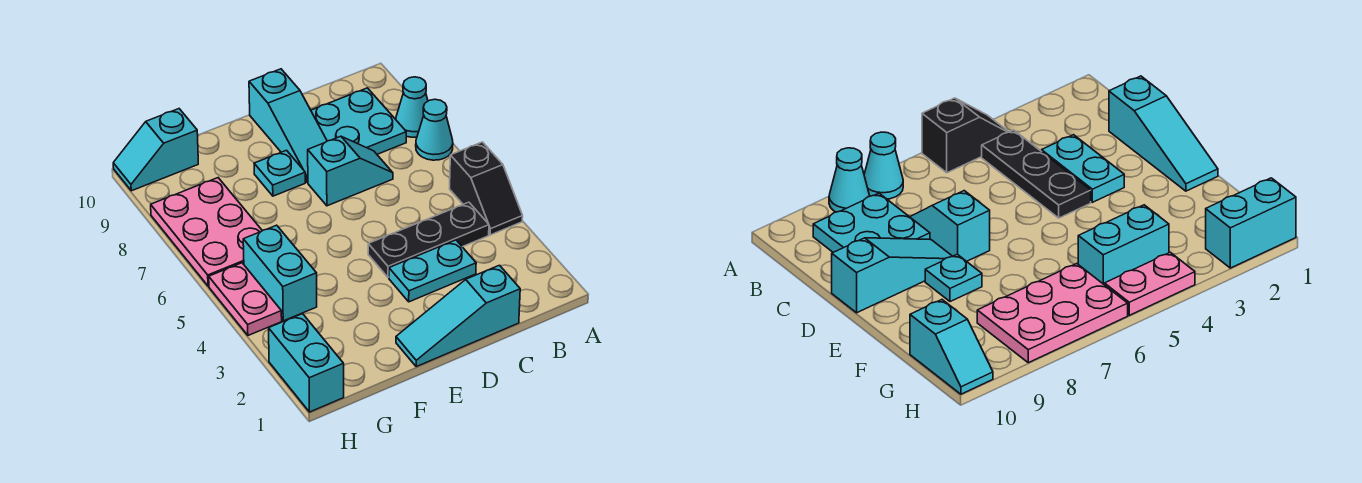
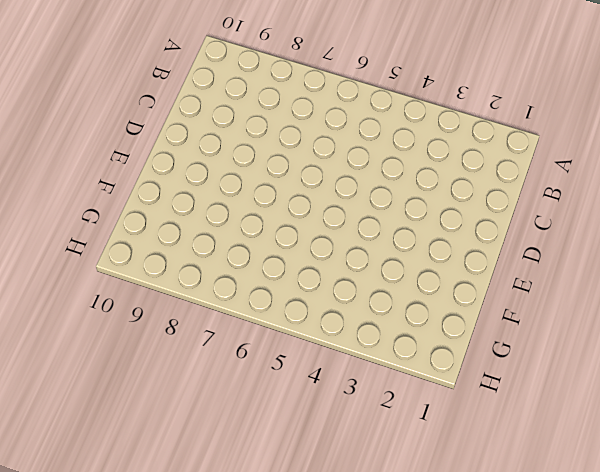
none -> black slope A4:A5 level 1 top 5
none -> cyan cone A7 level 1
none -> cyan cone A8 level 1

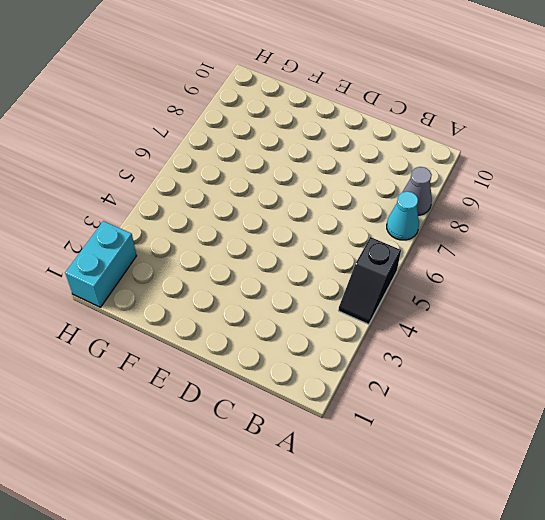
grey cone A8 level 1 -> cyan cone A8 level 1
none -> black plate B4:D4 level 1
none -> cyan plate B8:C9 level 1
none -> cyan slope C1:E1 level 1 top C

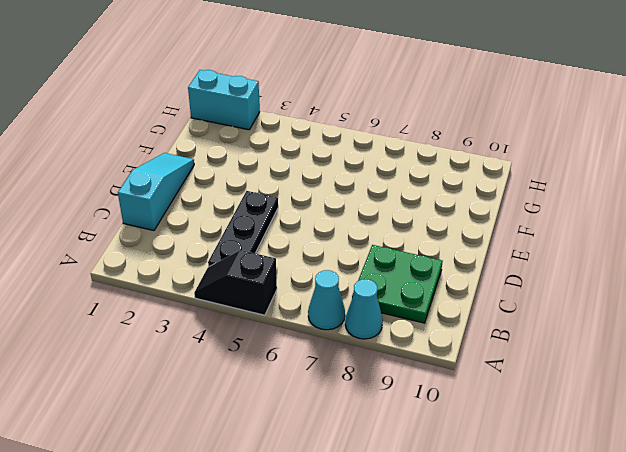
green plate B8:C9 level 1 -> cyan plate B8:C9 level 1
none -> cyan plate C3:D3 level 1
none -> cyan slope C7:D7 level 1 top D
none -> cyan slope D8:D10 level 1 top 10

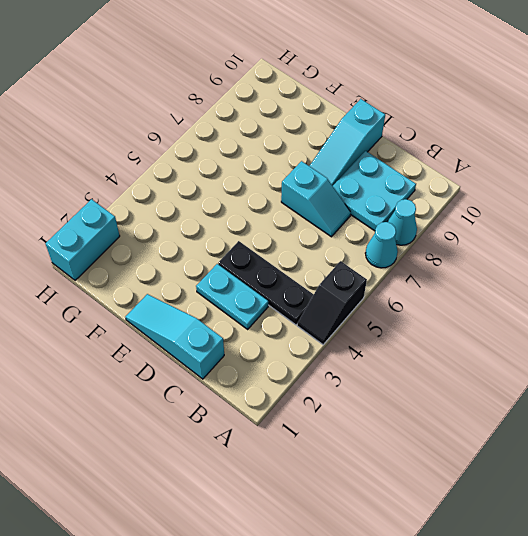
none -> cyan plate E8 level 1
none -> cyan brick G4:G5 level 1
none -> pink plate G6:H8 level 1

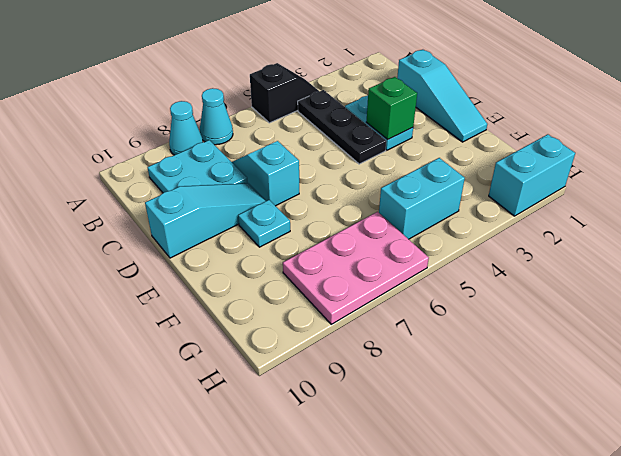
green brick D3 level 2 -> none
none -> cyan slope G10:H10 level 1 top G
none -> pink plate H4:H5 level 1

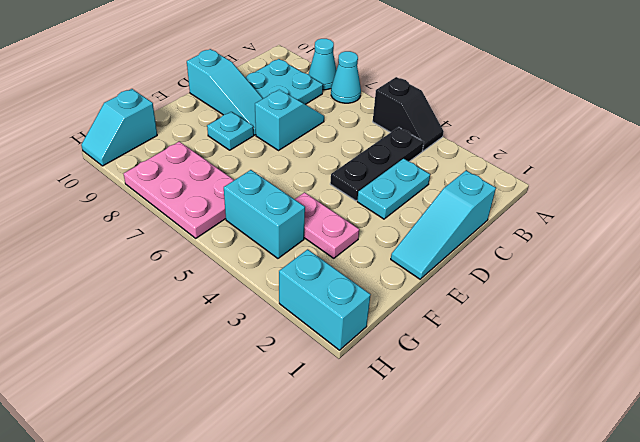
pink plate F3:F4 level 1 -> pink plate H4:H5 level 1

